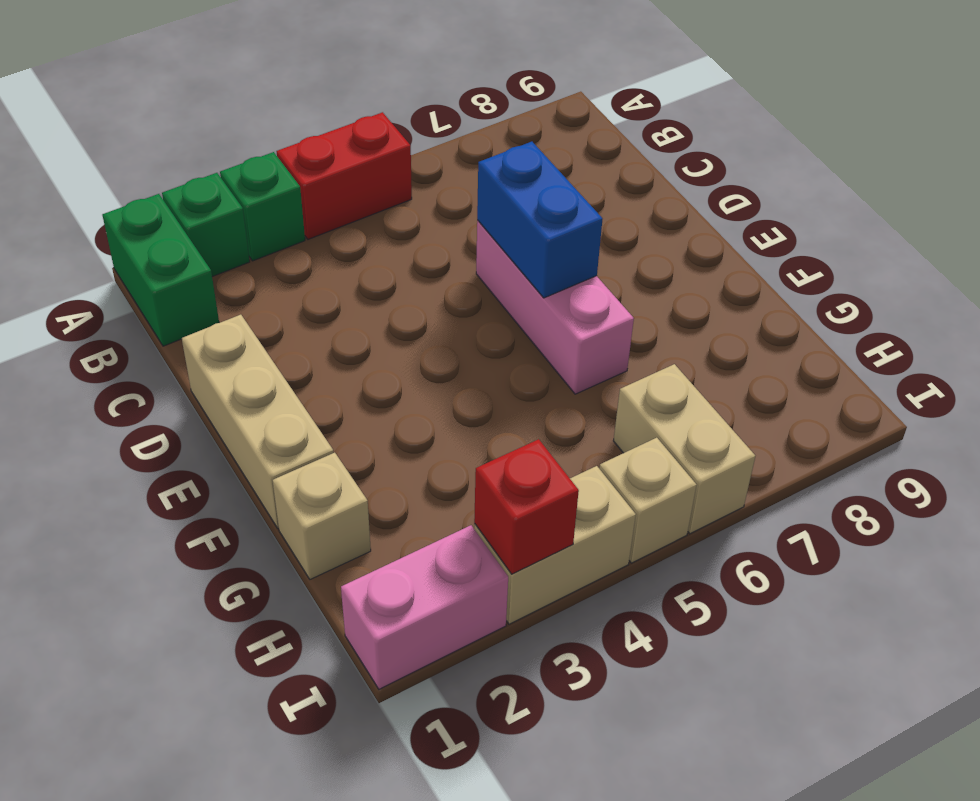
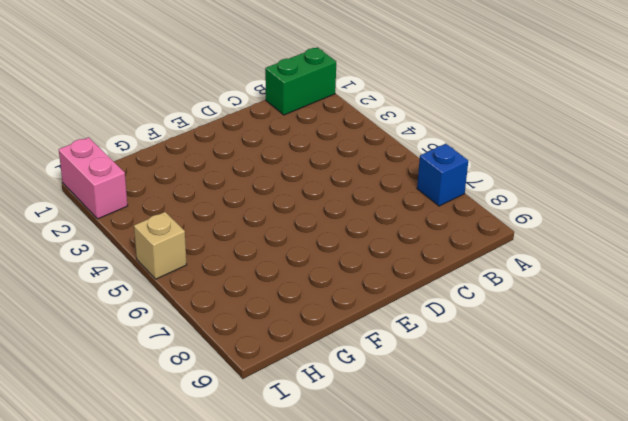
blue brick A7 level 1 -> none
none -> green brick A2 level 1
none -> green brick A3 level 1
none -> red brick A4:A5 level 1

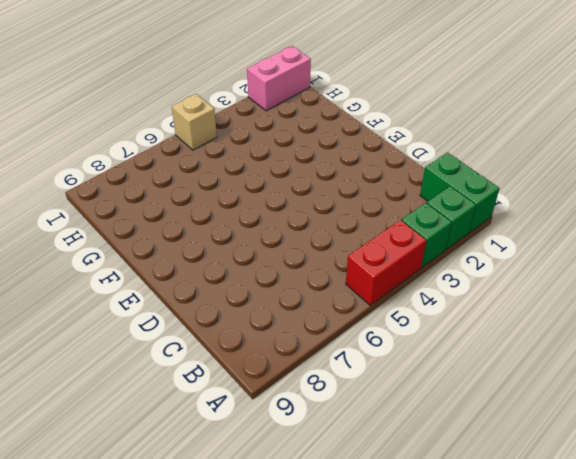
none -> tan brick D1:F1 level 1
none -> pink brick D6:F6 level 1
none -> tan brick G1 level 1

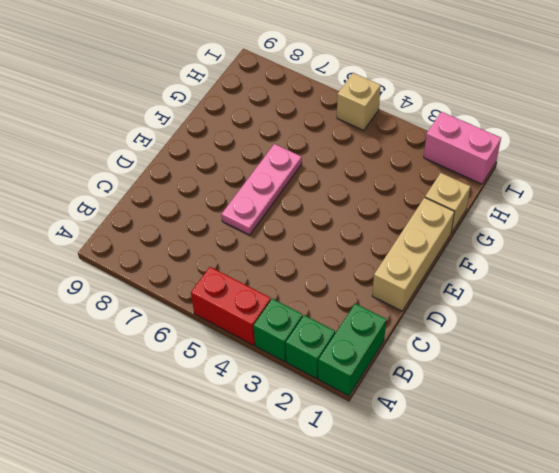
pink plate D6:F6 level 1 -> pink brick D6:F6 level 1
none -> tan brick H6:I6 level 1
none -> tan brick I3:I4 level 1
none -> blue brick D6:E6 level 2

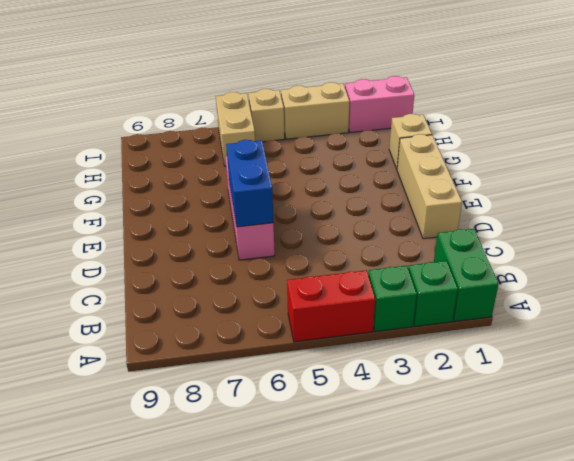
none -> red brick I3 level 2

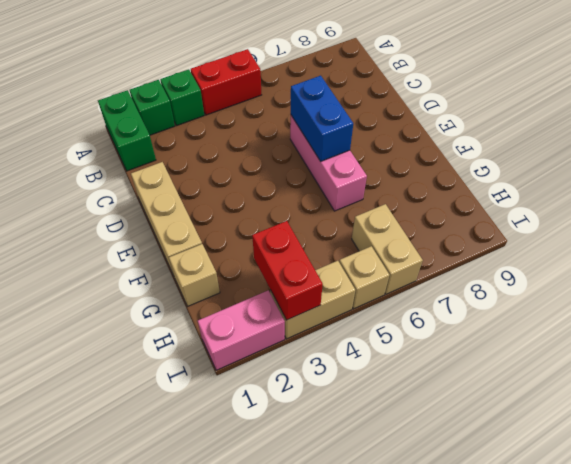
red brick H3:I3 level 2 -> red brick I3 level 2

